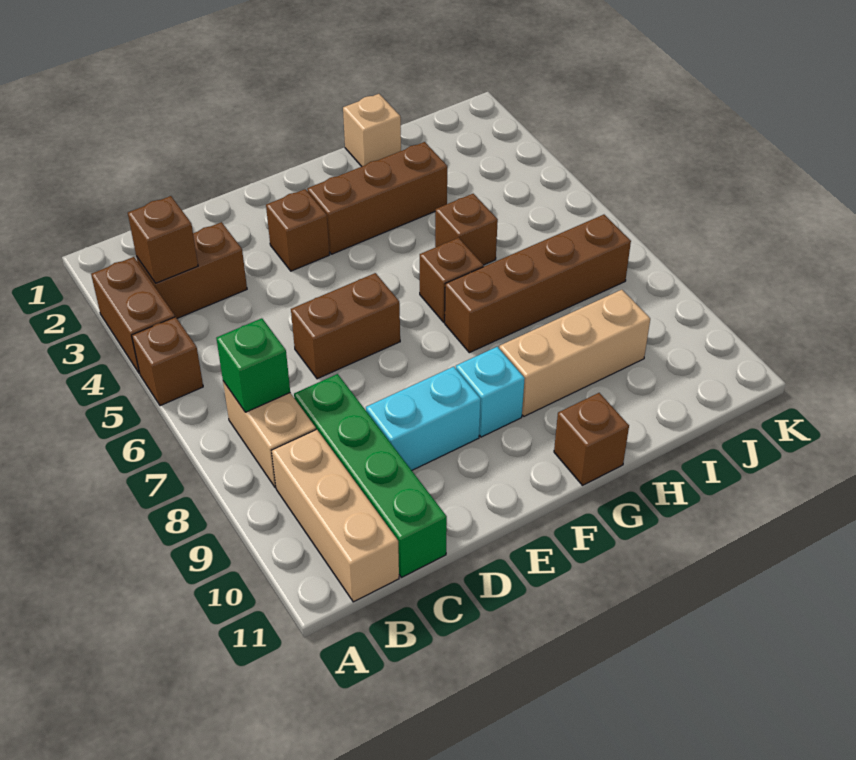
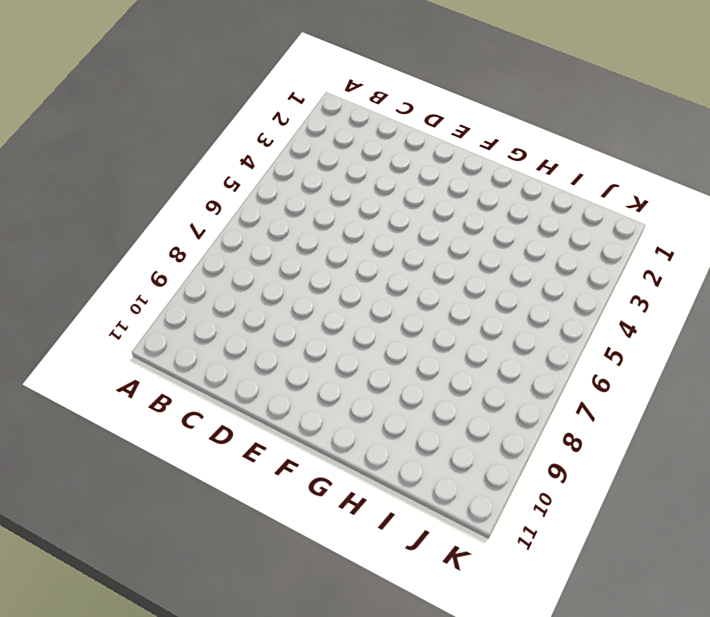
none -> brown brick A3:A4 level 1
none -> brown brick A5 level 1
none -> brown brick B3:C3 level 1

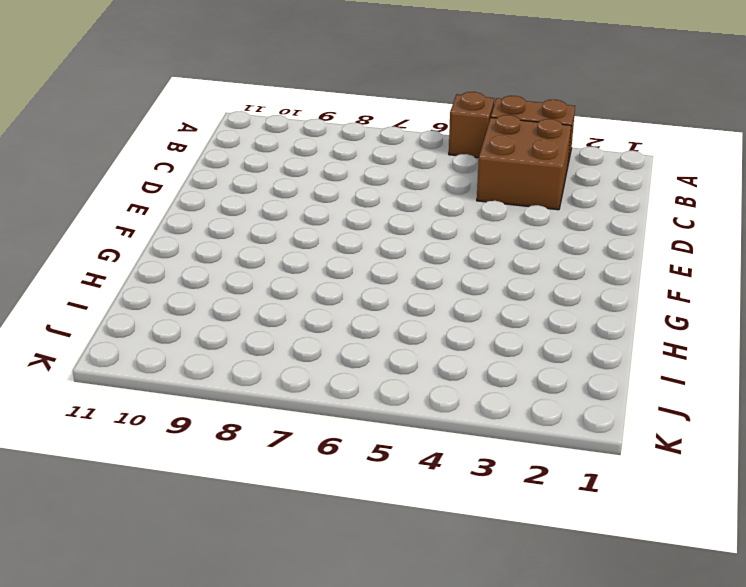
brown brick B3:C4 level 1 -> brown brick B3:C3 level 1
none -> tan brick B7:B8 level 1
none -> tan brick B9:B11 level 1
none -> green brick C8:C11 level 1

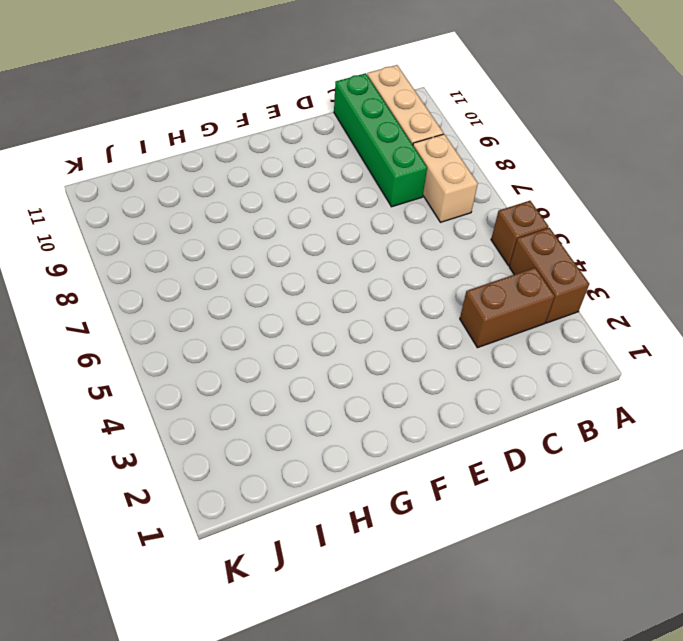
none -> brown brick D6:E6 level 1
none -> cyan brick D9:E9 level 1
none -> brown brick E3 level 1

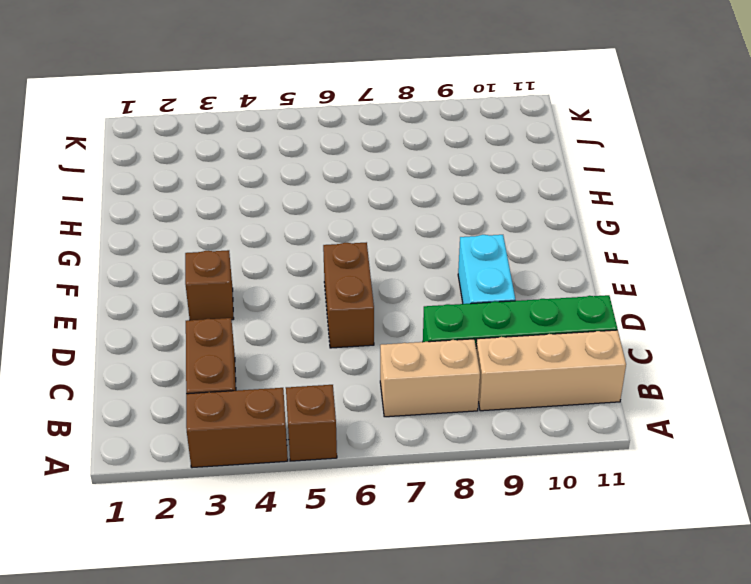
none -> brown brick F3:H3 level 1
none -> cyan brick F9 level 1
none -> brown brick G6 level 1

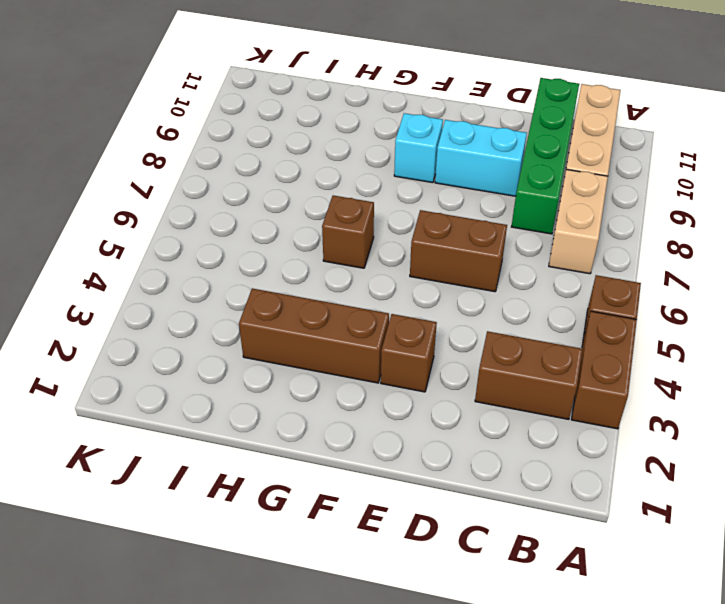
none -> brown brick G7:J7 level 1
none -> tan brick G9:I9 level 1
none -> brown brick G11 level 1

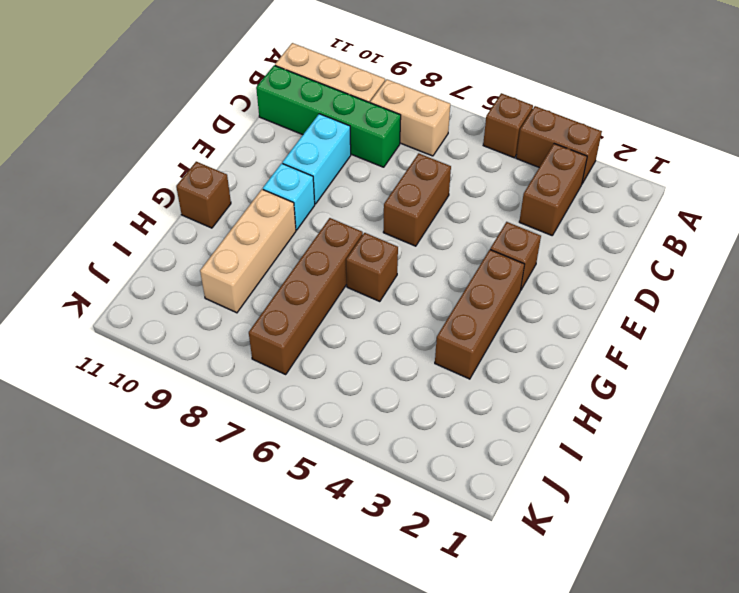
none -> tan brick H1 level 1
none -> brown brick H5 level 1
none -> brown brick B3 level 2

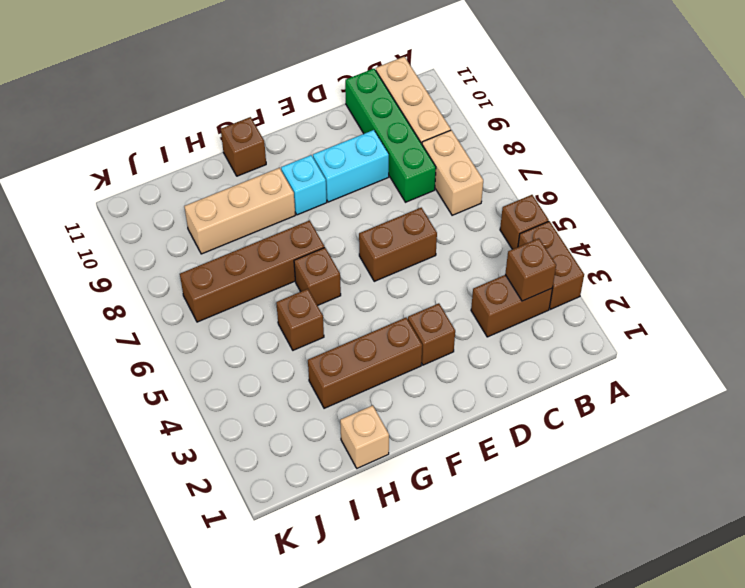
none -> green brick B7 level 2

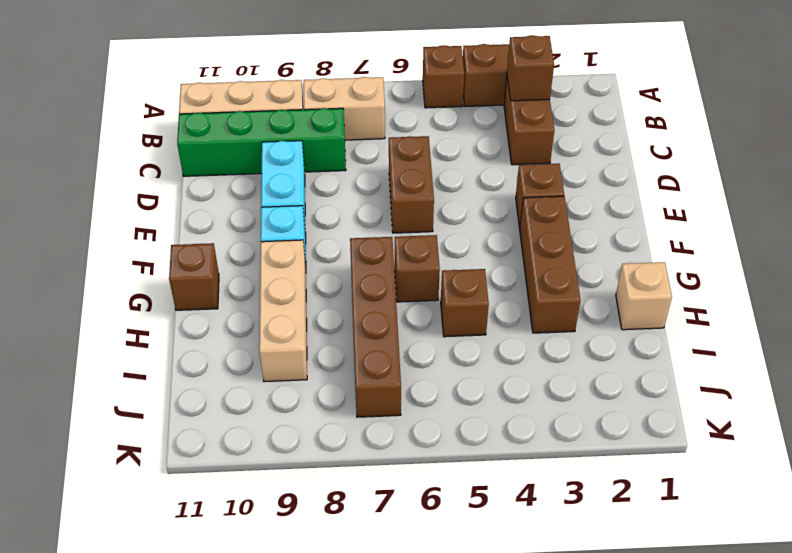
none -> green brick B7 level 2

